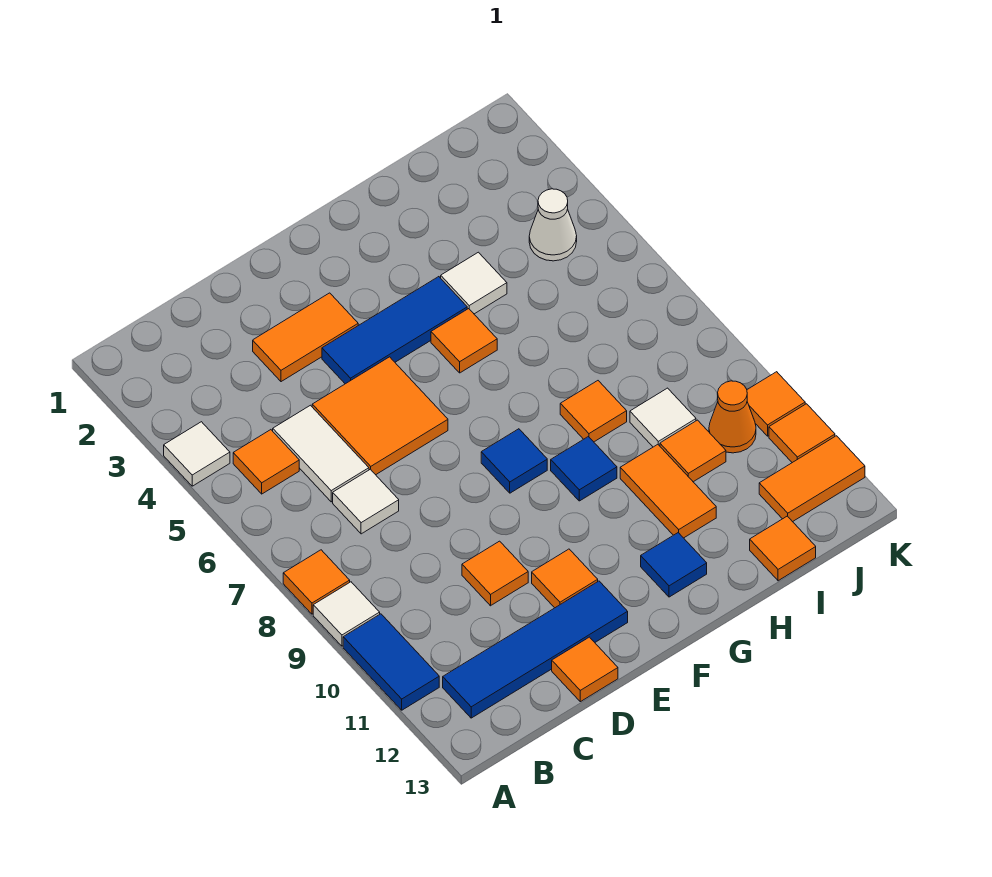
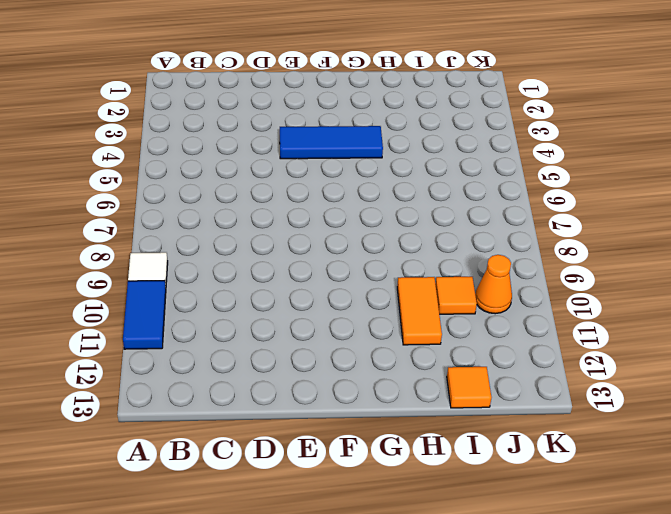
none -> white tile A4 level 1
none -> orange tile A8 level 1
none -> orange tile B5 level 1

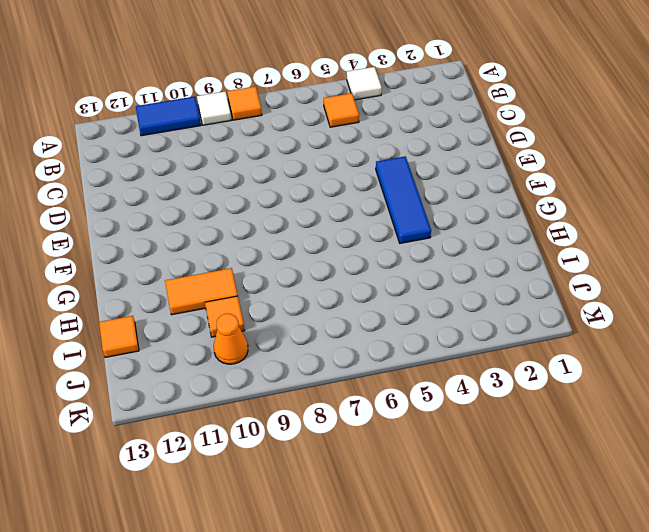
none -> blue tile B12:E12 level 1
none -> white tile C5:C6 level 1
none -> white tile C7 level 1

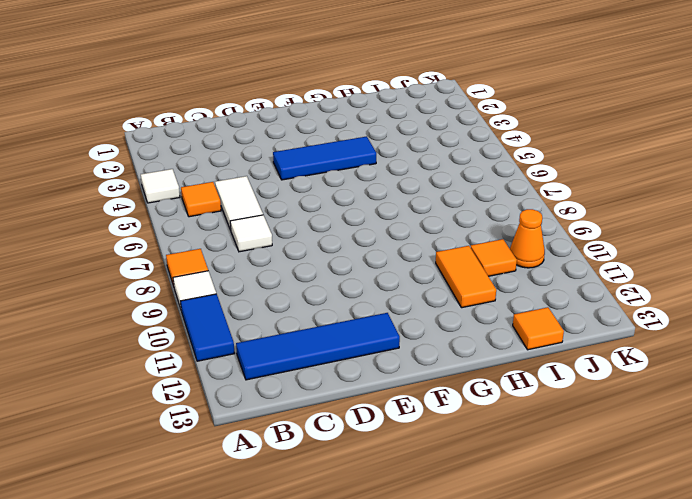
none -> orange tile D3:E3 level 1
none -> orange tile D5:E6 level 1
none -> orange tile D10 level 1

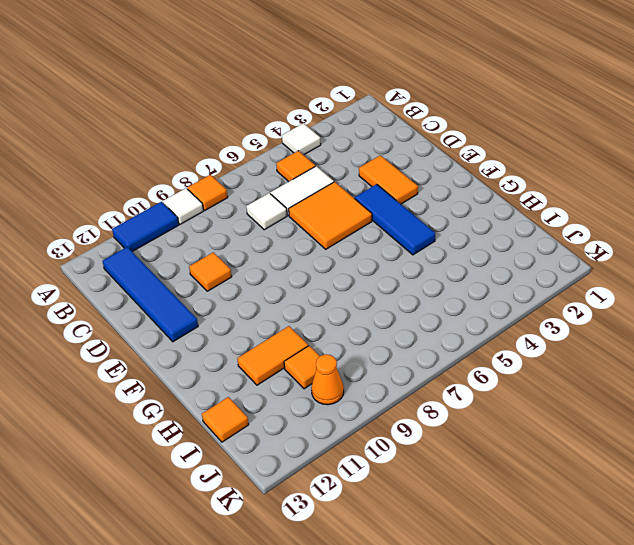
none -> orange tile D13 level 1
none -> orange tile E11 level 1
none -> blue tile F8 level 1

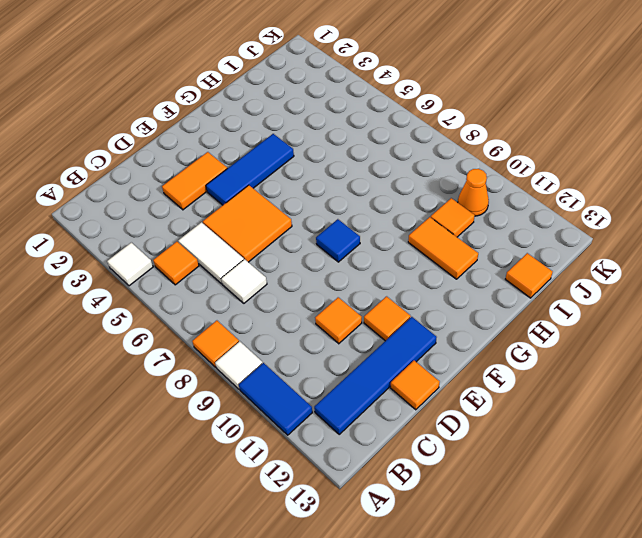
none -> orange tile G5 level 1
none -> blue tile G9 level 1
none -> blue tile G12 level 1

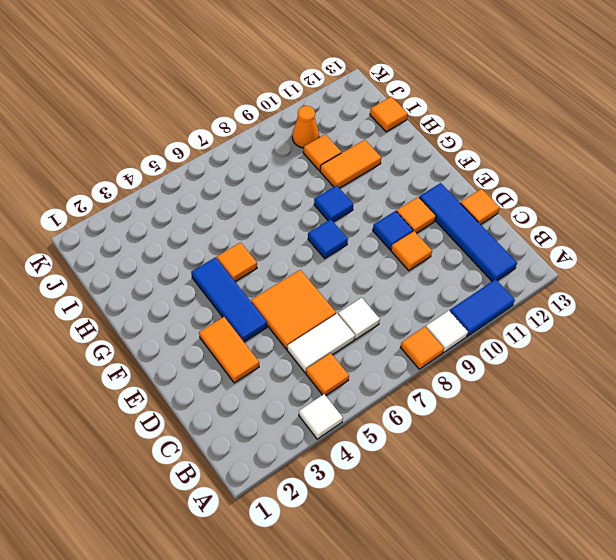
blue tile E10 level 1 -> blue tile G12 level 1
none -> white tile H4 level 1
none -> orange tile H8 level 1
none -> white tile I9 level 1

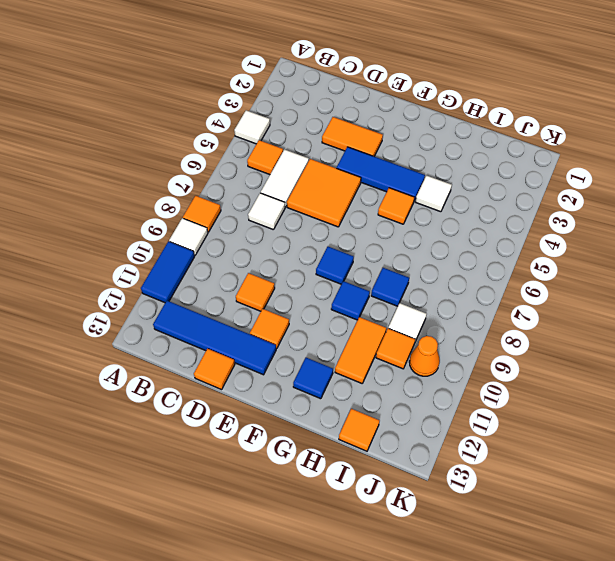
blue tile H8 level 1 -> orange tile H8 level 1
none -> white cone J4 level 1
none -> orange tile J12:K12 level 1
none -> orange tile K10 level 1

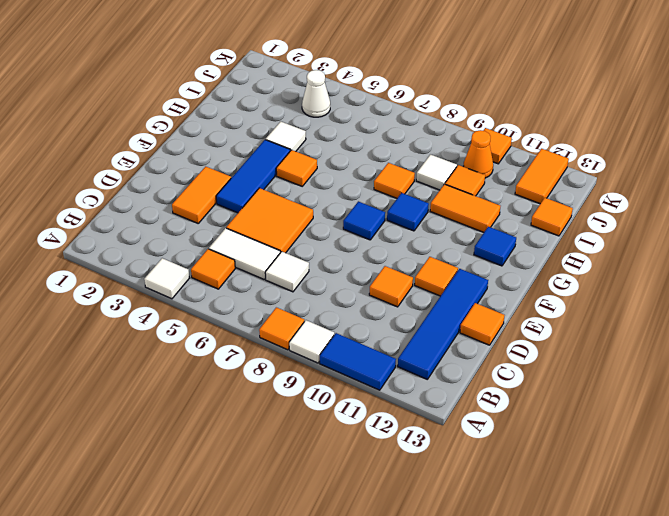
none -> orange tile K11 level 1

